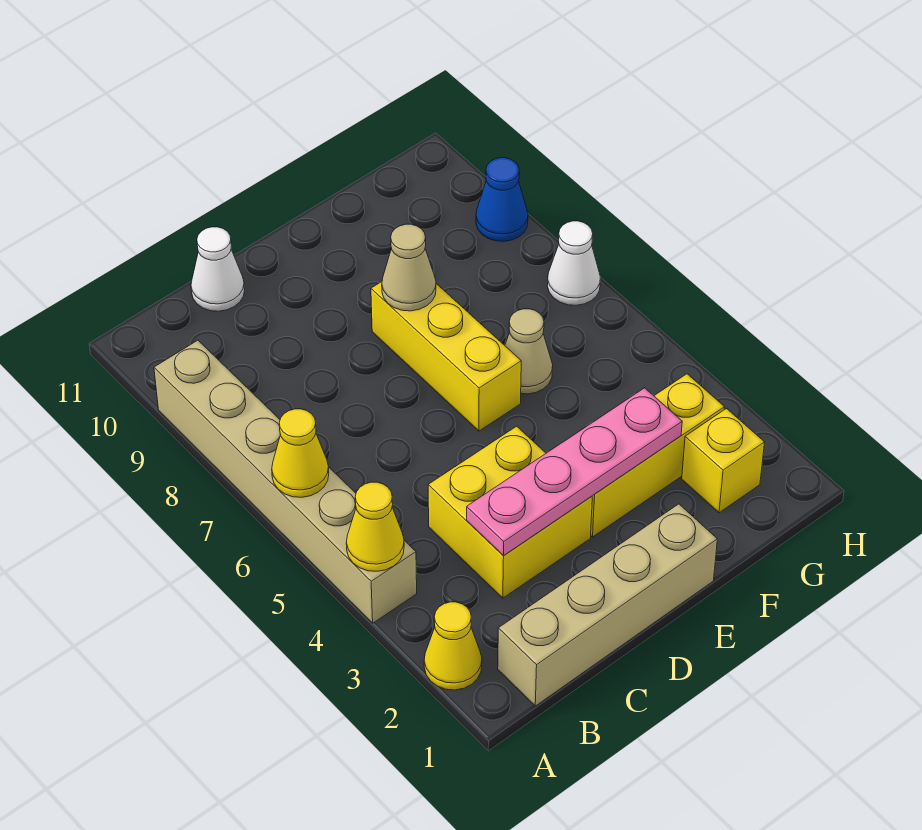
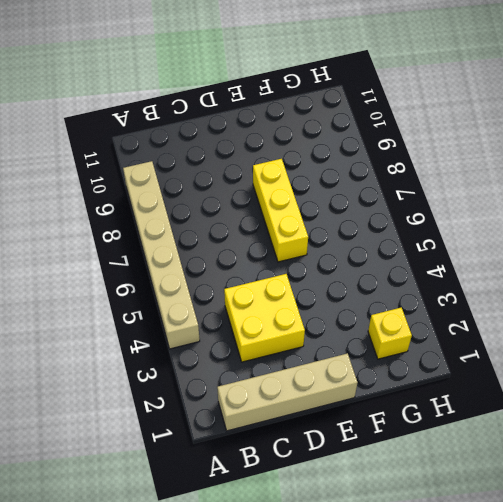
none -> yellow cone A2 level 1
none -> white cone C11 level 1
none -> yellow brick E3:G3 level 1

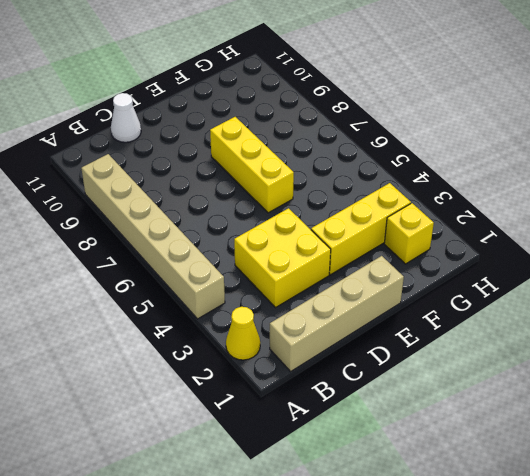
none -> tan cone F6 level 1
none -> white cone H7 level 1
none -> blue cone H9 level 1

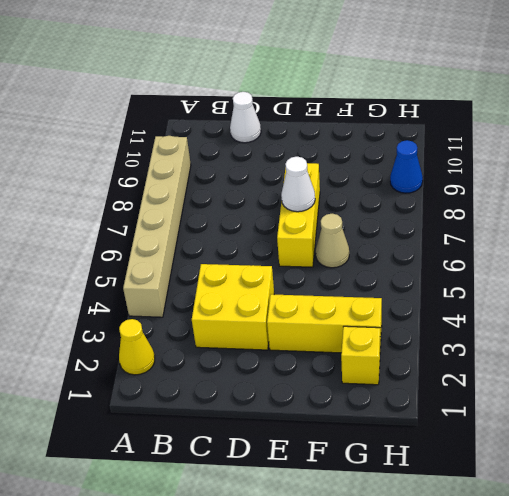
white cone E7 level 2 -> white cone H7 level 1
none -> tan brick B1:E1 level 1
none -> yellow cone A4 level 2
none -> yellow cone A6 level 2

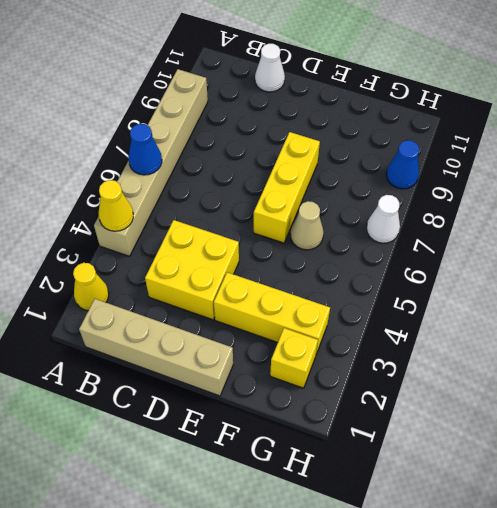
blue cone A6 level 2 -> yellow cone A6 level 2
none -> pink plate C3:F3 level 2
none -> tan cone E8 level 2

